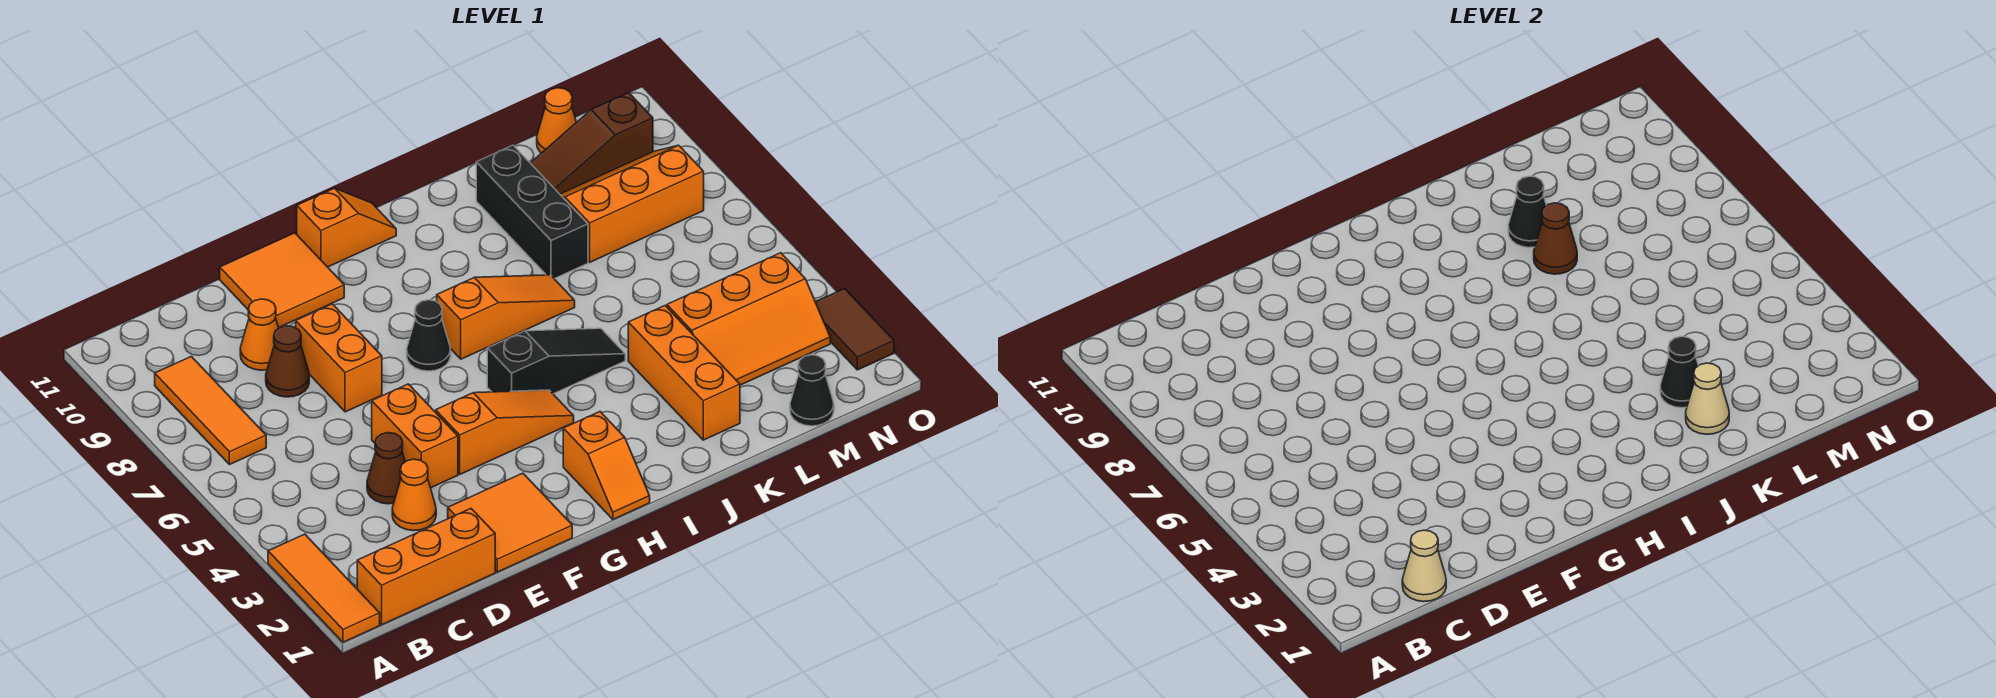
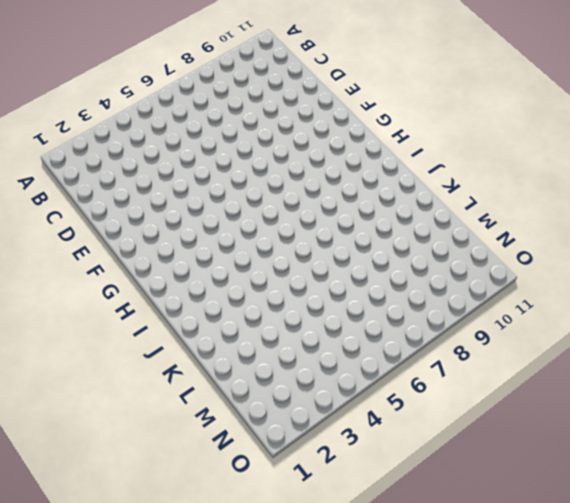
none -> orange tile A1:A3 level 1
none -> orange brick B1:D1 level 1
none -> orange tile B7:B9 level 1
none -> orange cone D3 level 1

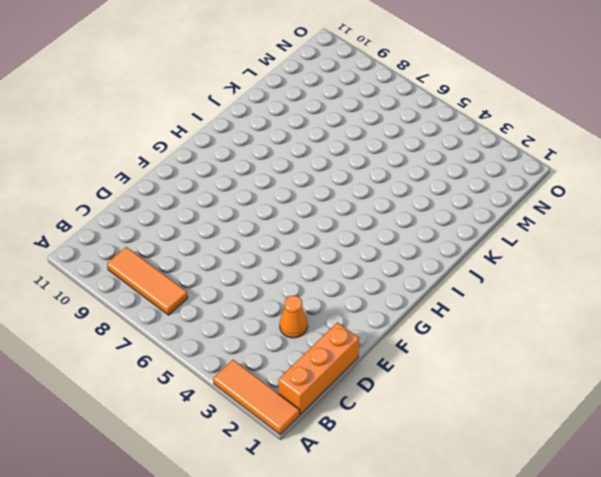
none -> brown cone D4 level 1
none -> brown cone D8 level 1
none -> orange cone D9 level 1
none -> orange tile E1:F2 level 1

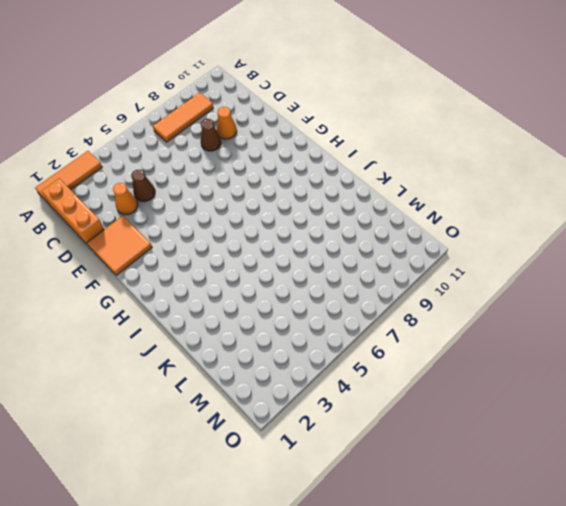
none -> orange brick E4:E5 level 1
none -> orange brick E7:E8 level 1
none -> orange tile E10:F11 level 1
none -> orange slope F4:H4 level 1 top F

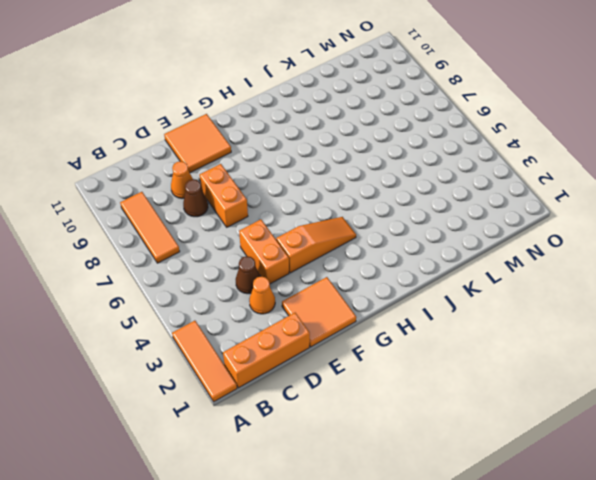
none -> black cone G7 level 1
none -> orange slope G11:H11 level 1 top G
none -> orange slope H1:H2 level 1 top 2
none -> black slope H5:J5 level 1 top H

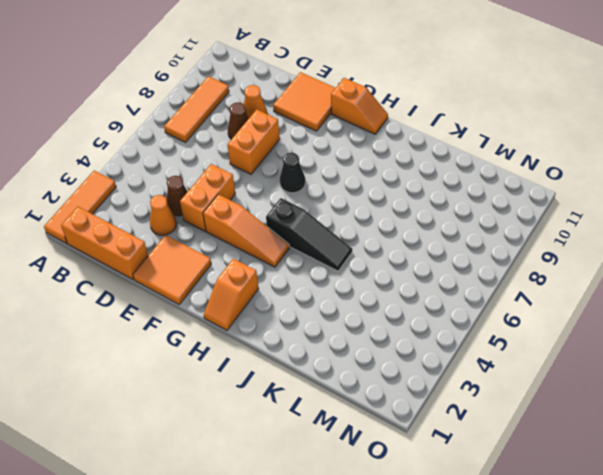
none -> orange slope H7:J7 level 1 top H
none -> orange brick K2:K4 level 1
none -> black brick K8:K10 level 1
none -> orange slope L3:N4 level 1 top 4

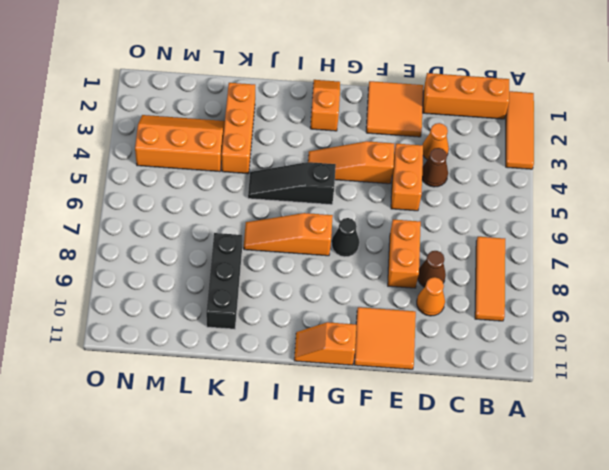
none -> orange slope L8:N9 level 1 top 8
none -> brown slope L10:N10 level 1 top N
none -> black cone M1 level 1
none -> orange cone M11 level 1

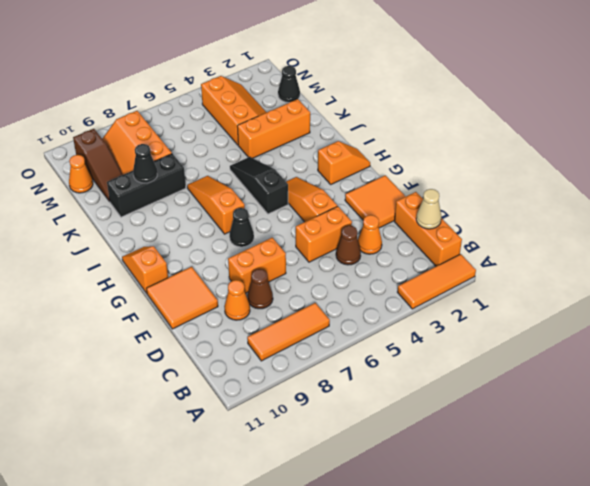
none -> brown tile O2:O3 level 1
none -> tan cone K2 level 2
none -> black cone K3 level 2
none -> brown cone K8 level 2

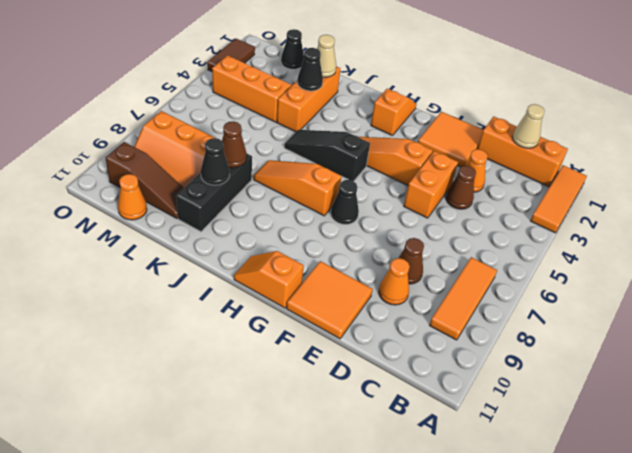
none -> orange brick E7:E8 level 1

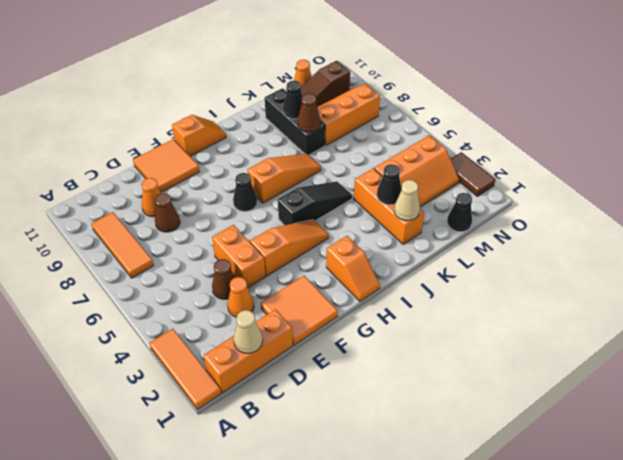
none -> orange brick E7:E8 level 1

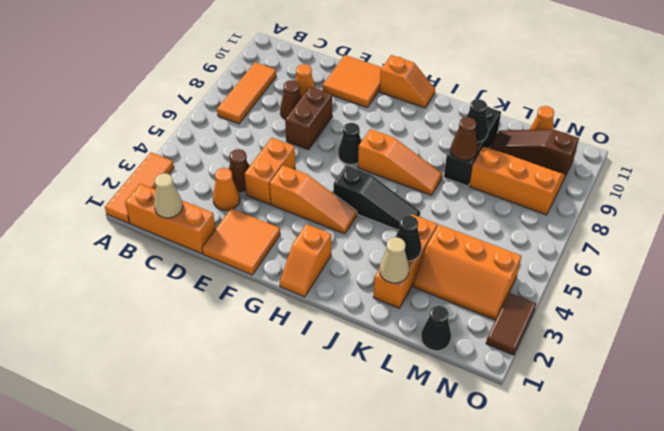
brown brick E7:E8 level 1 -> orange brick E7:E8 level 1

